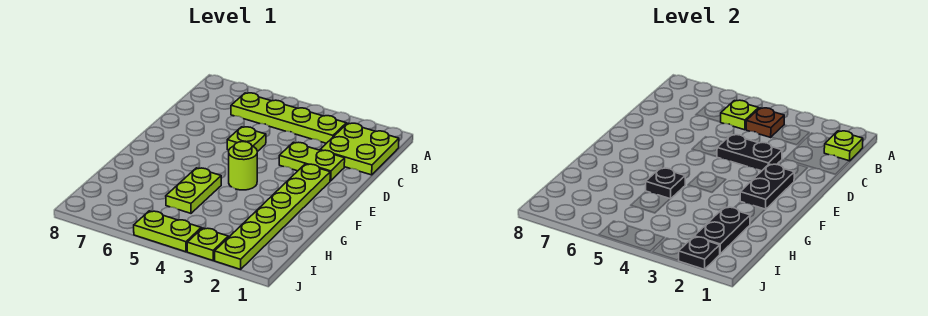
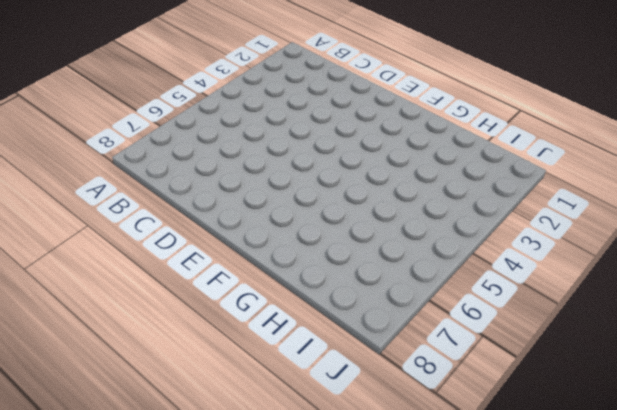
none -> lime plate B1:C2 level 1
none -> lime plate B3:B6 level 1
none -> lime plate D2:D3 level 1

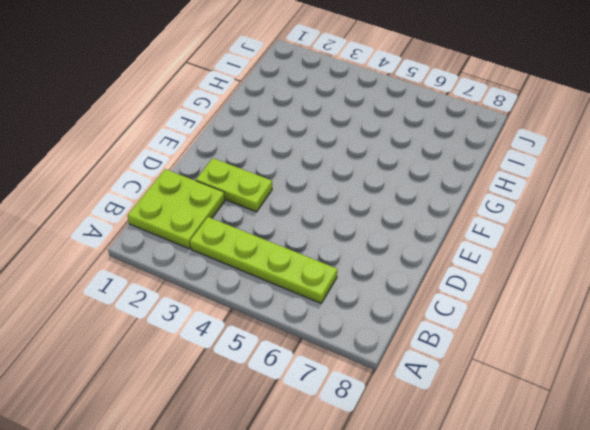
none -> lime plate D5 level 1
none -> lime plate E2:J2 level 1
none -> lime round brick F4 level 1

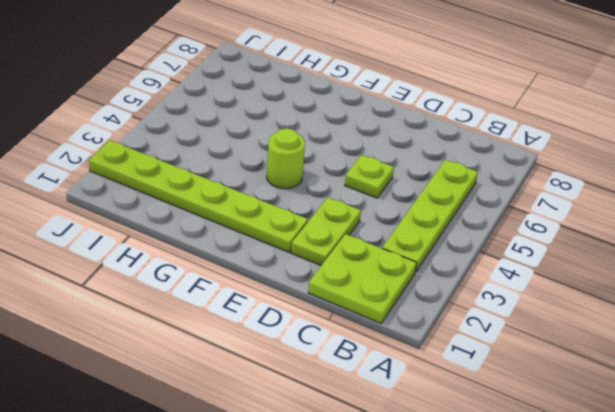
none -> lime plate G5:H5 level 1
none -> lime plate J3 level 1
none -> lime plate J4:J5 level 1

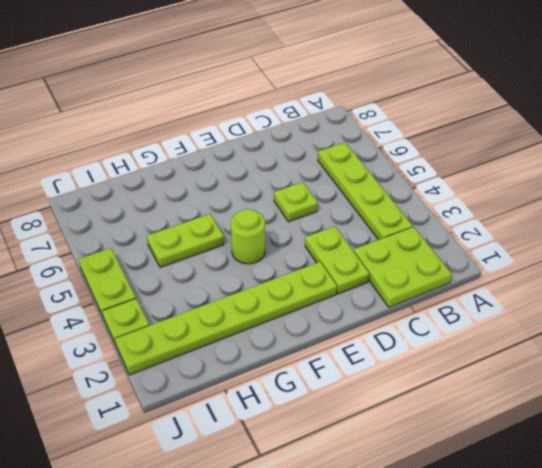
none -> lime plate B1 level 2
none -> brown plate B4 level 2
none -> lime plate B5 level 2

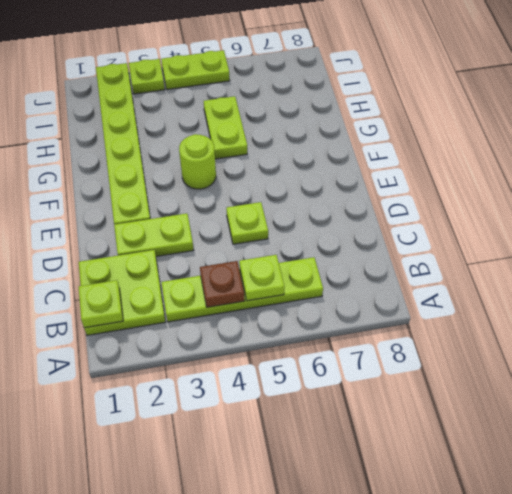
none -> black plate D3:D4 level 2
none -> black plate E2:F2 level 2
none -> black plate G5 level 2

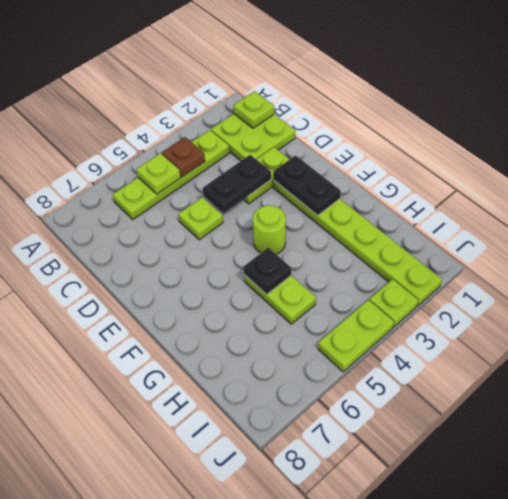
none -> black plate H2:I2 level 2
none -> black plate J2 level 2

